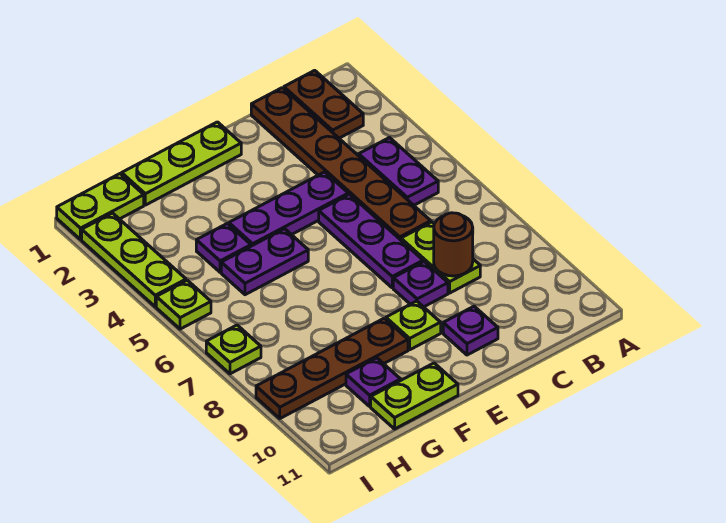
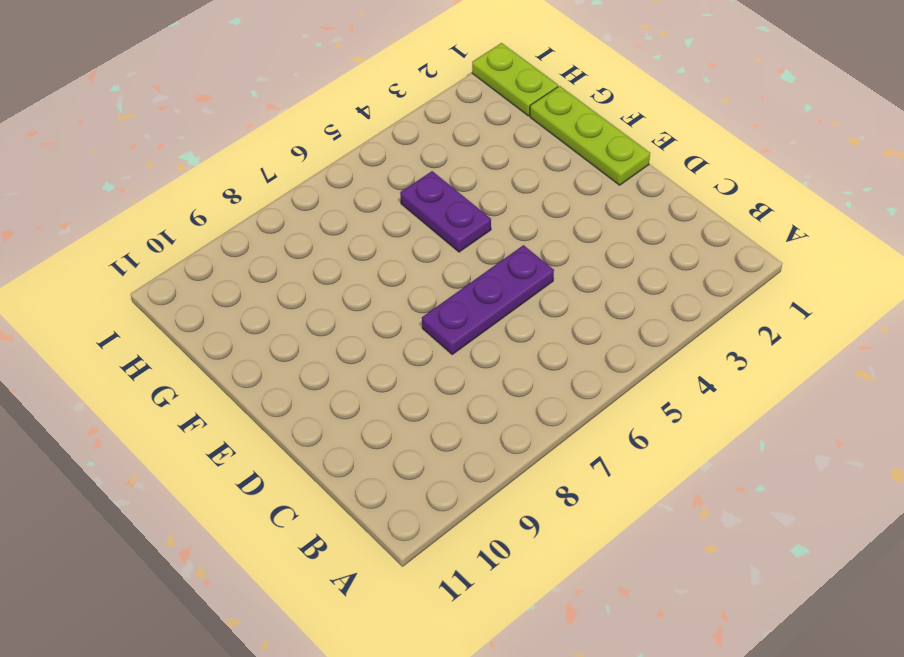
none -> brown plate B1:B2 level 1
none -> purple plate B4:B5 level 1
none -> brown plate C1:C6 level 1

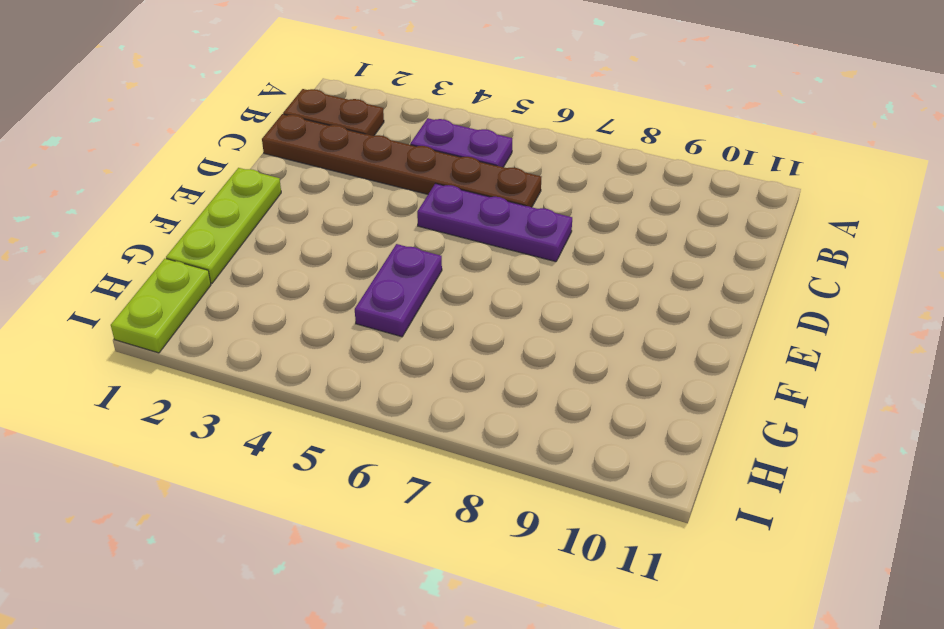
none -> lime plate C7:C8 level 1
none -> purple plate D4:F4 level 1
none -> purple plate D8 level 1

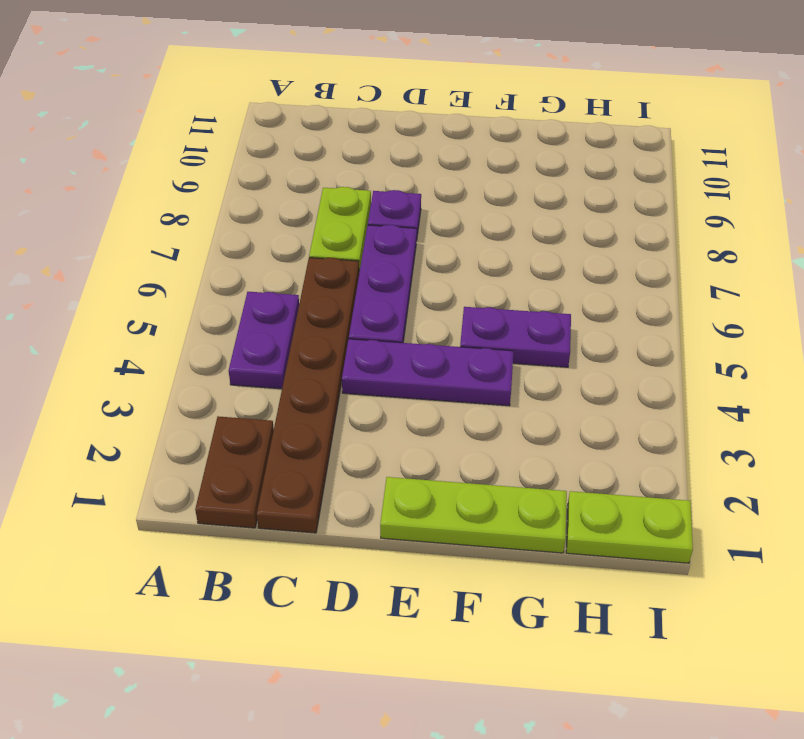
none -> purple plate D10 level 1
none -> lime plate E9 level 1
none -> brown plate F9:I9 level 1

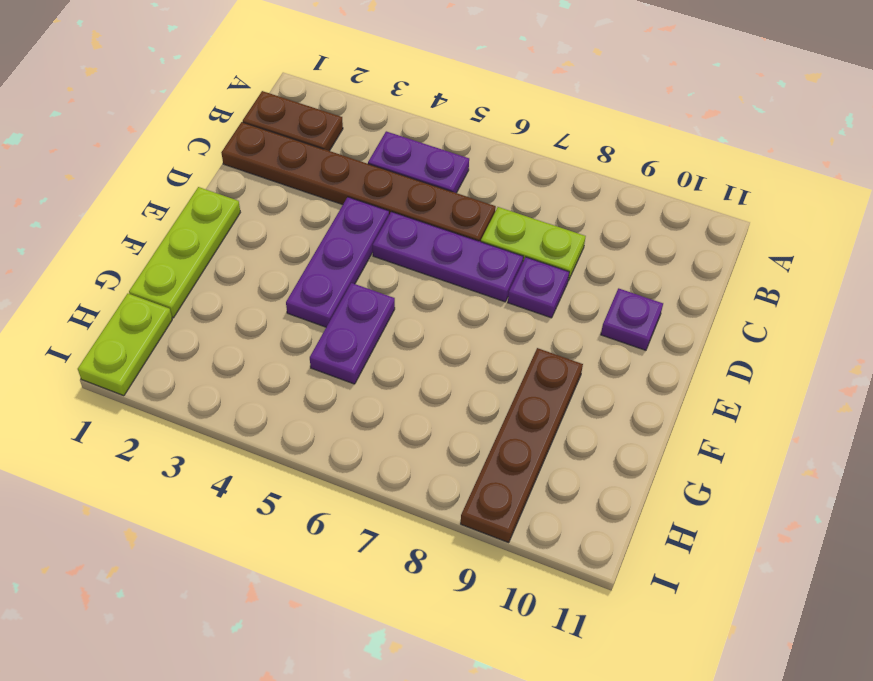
none -> lime plate E9 level 1
none -> lime plate F11:G11 level 1
none -> purple plate G4 level 1

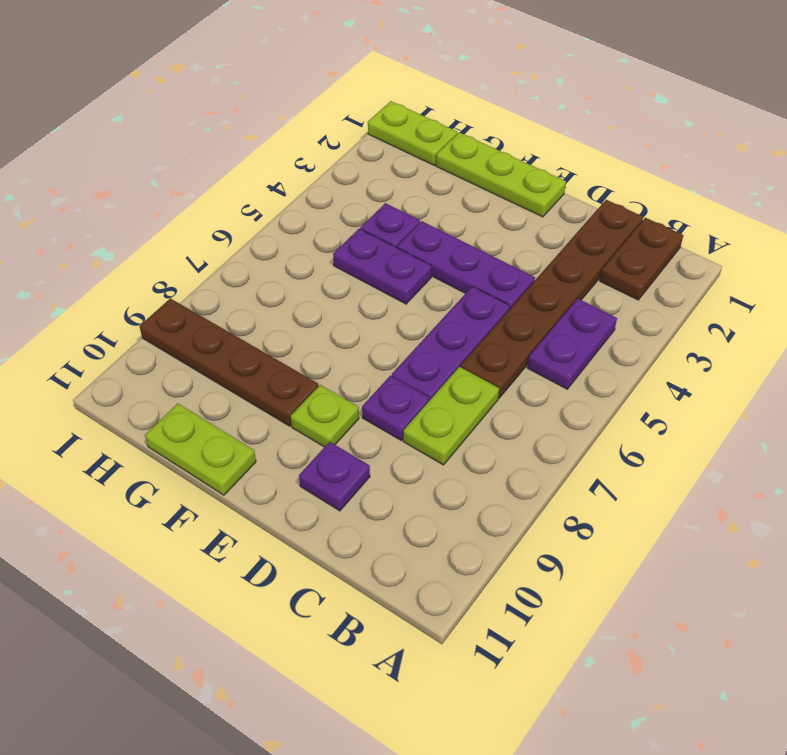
none -> purple plate G10 level 1
none -> lime plate I2:I4 level 1
none -> lime plate I5 level 1

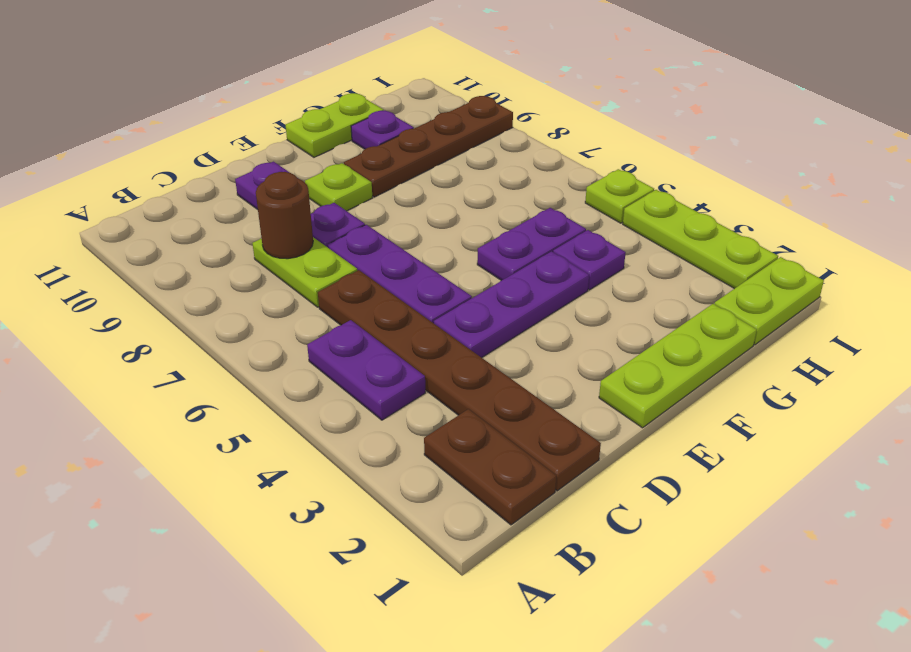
none -> lime plate I7 level 1

